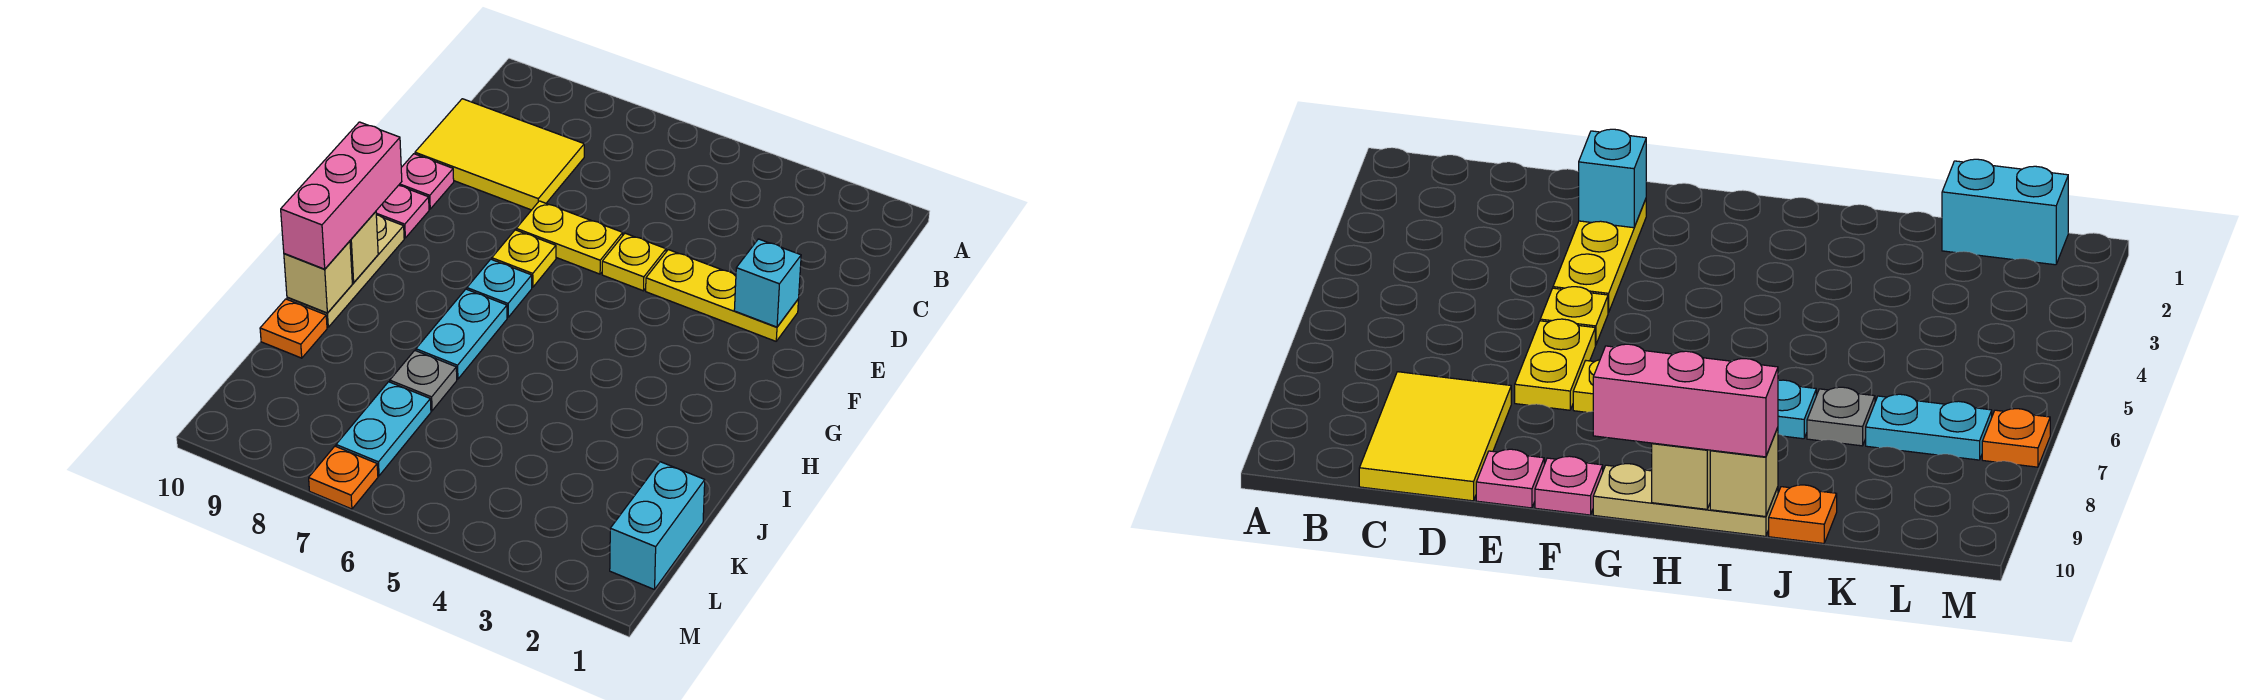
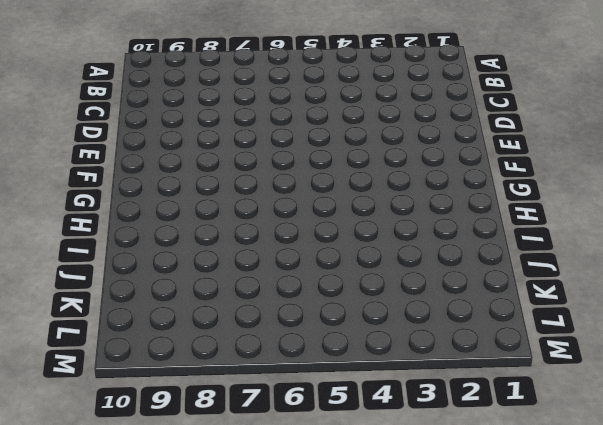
none -> yellow tile C8:D10 level 1
none -> yellow plate E2:E4 level 1
none -> yellow plate E5 level 1

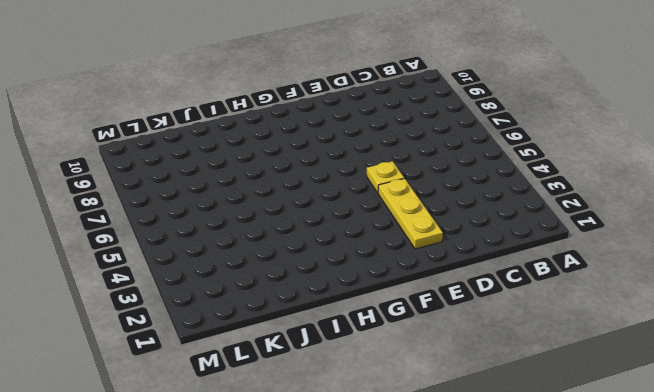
none -> yellow tile C8:D10 level 1
none -> yellow plate E6:E7 level 1
none -> pink plate E10 level 1

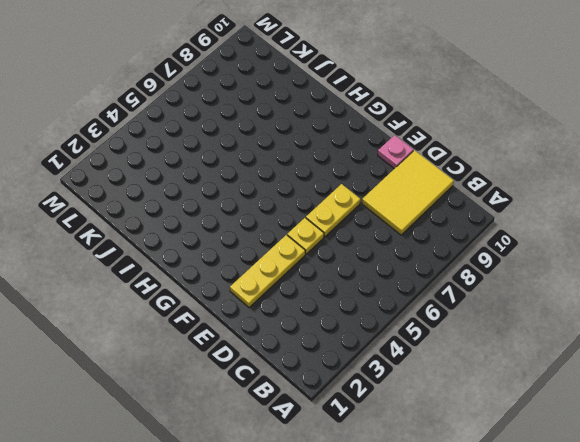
none -> yellow plate F7 level 1
none -> pink plate F10 level 1
none -> cyan plate G7 level 1

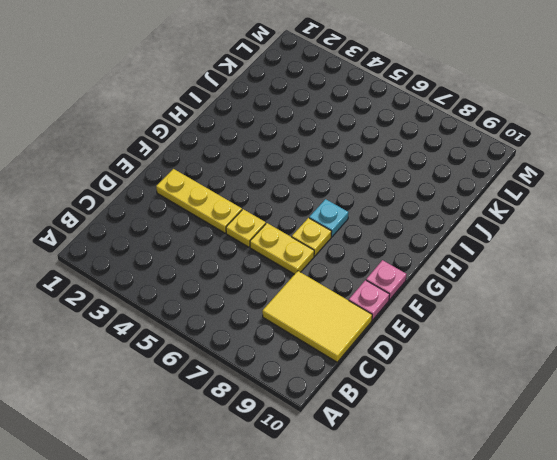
none -> tan plate G10:I10 level 1
none -> cyan plate H7:I7 level 1
none -> grey plate J7 level 1

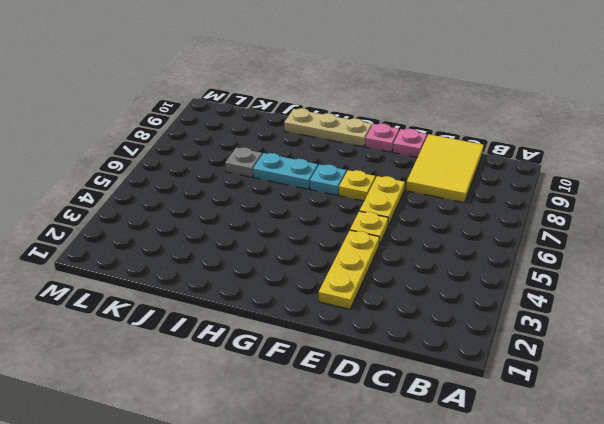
none -> orange plate J10 level 1
none -> cyan brick K1:L1 level 1
none -> cyan plate K7:L7 level 1

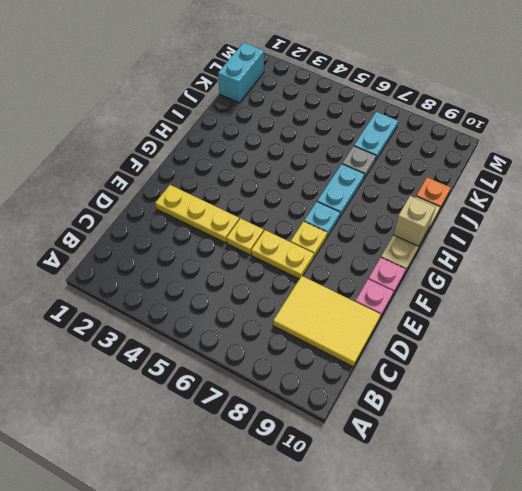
none -> orange plate M7 level 1
none -> cyan brick E2 level 2
none -> tan brick I10 level 2

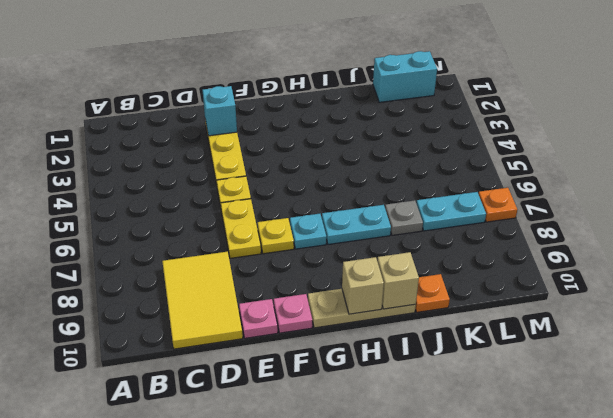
none -> pink brick G10:I10 level 3

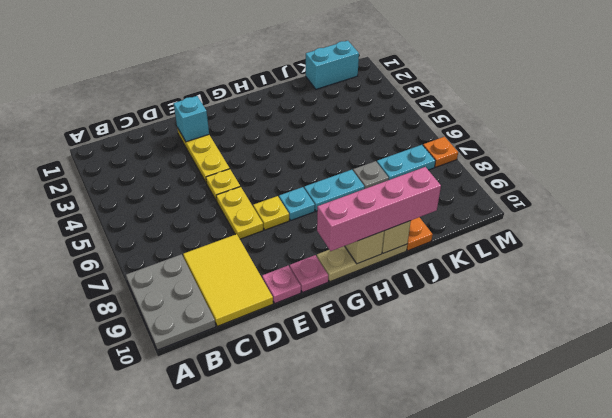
grey plate A8:B10 level 1 -> none
pink brick G10:J10 level 3 -> pink brick G10:I10 level 3

